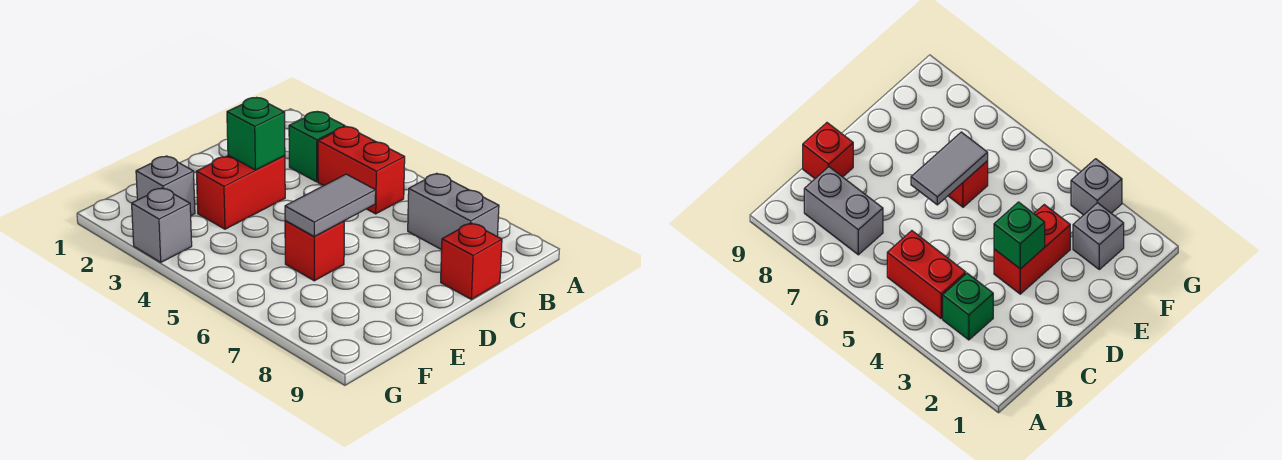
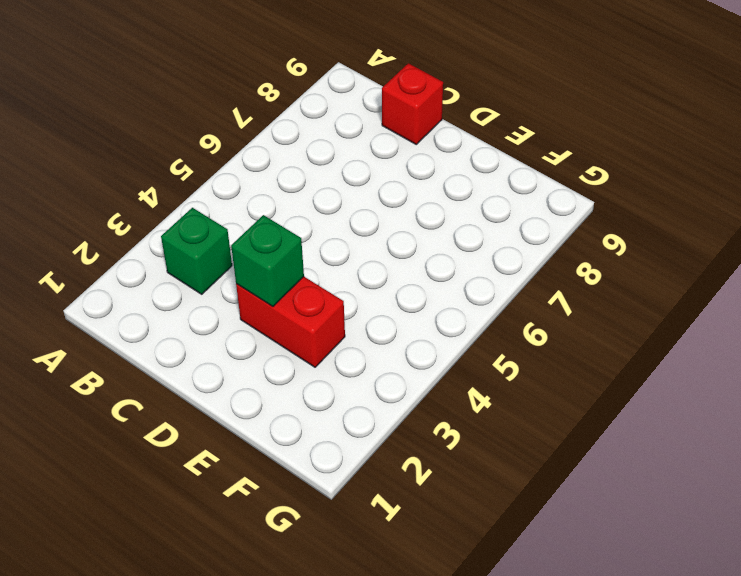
none -> red brick B4:B5 level 1
none -> grey brick B7:B8 level 1

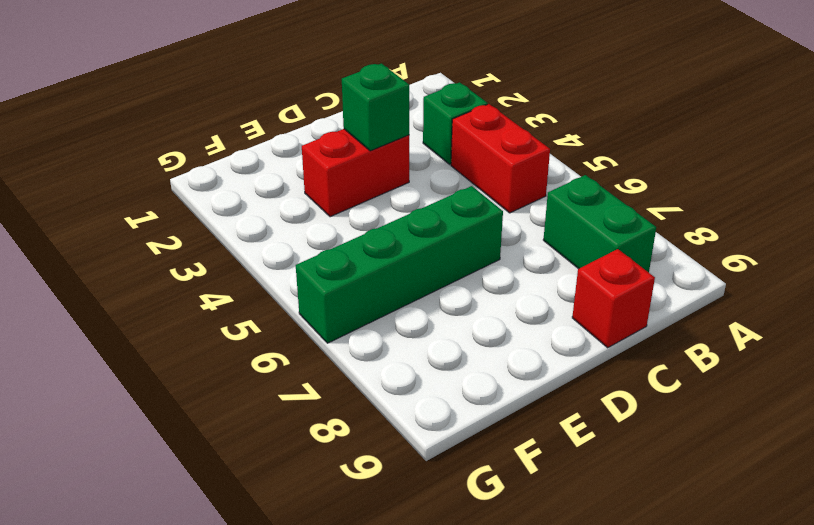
green brick B7:B8 level 1 -> grey brick B7:B8 level 1
green brick D6:G6 level 1 -> red brick E6 level 1
none -> grey brick F2 level 1
none -> grey brick G3 level 1

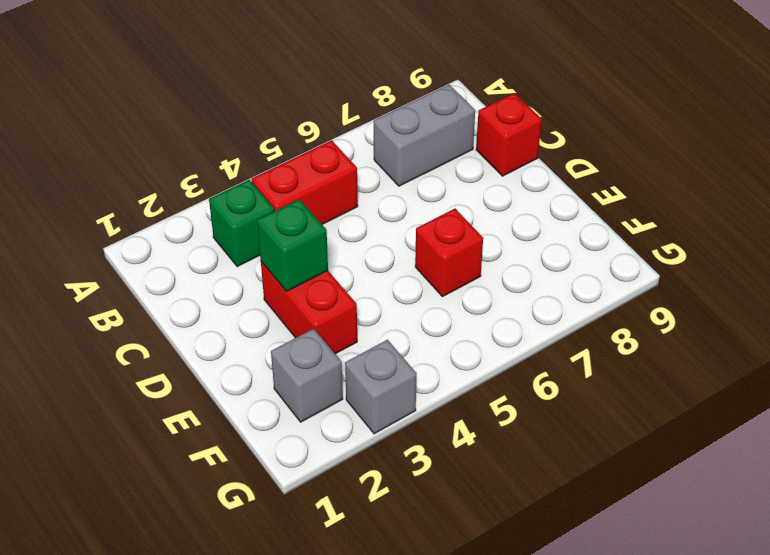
none -> grey tile D6:E6 level 2

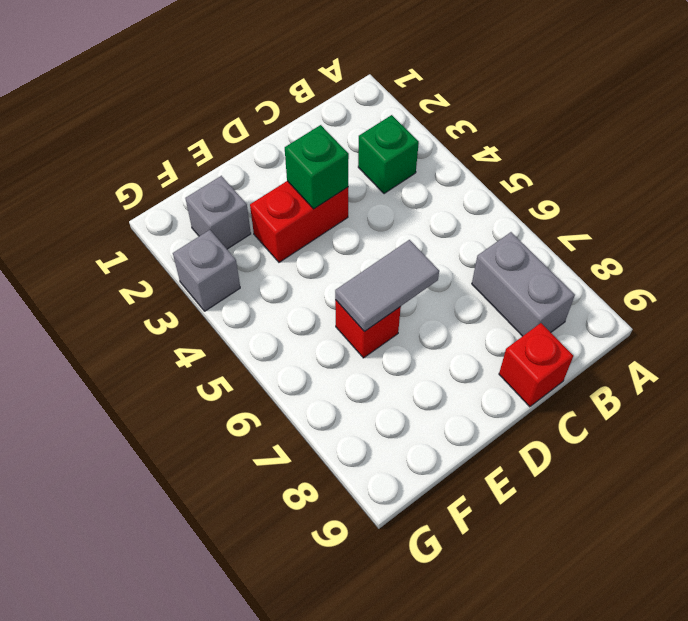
none -> red brick B4:B5 level 1

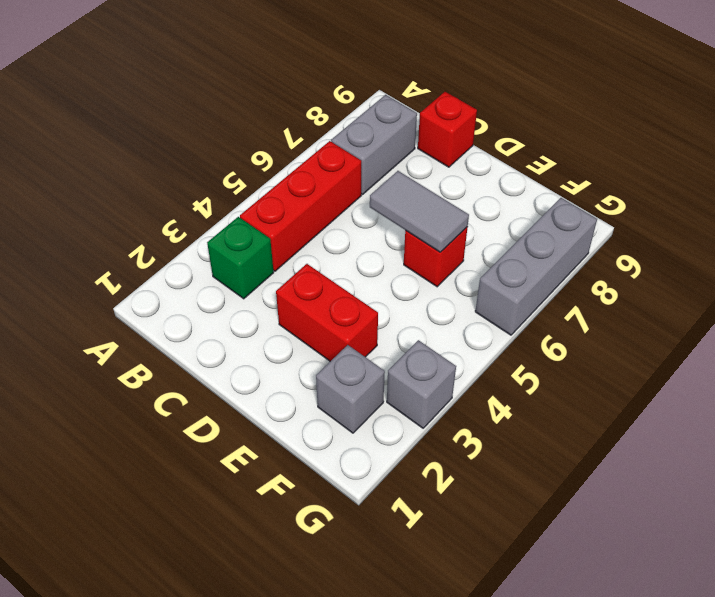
red brick B4:B6 level 1 -> red brick B4:B5 level 1
grey brick G6:G8 level 1 -> none
none -> green brick D3 level 2

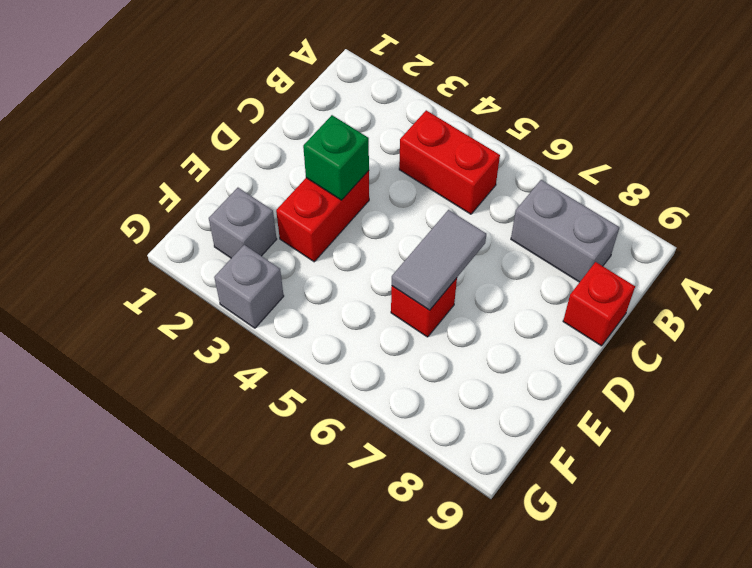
none -> green brick B3 level 1

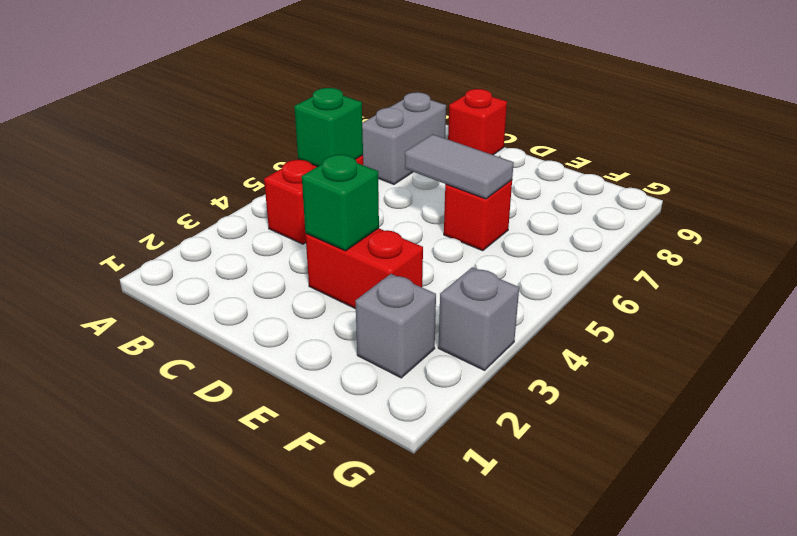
green brick B5 level 2 -> green brick B3 level 1

